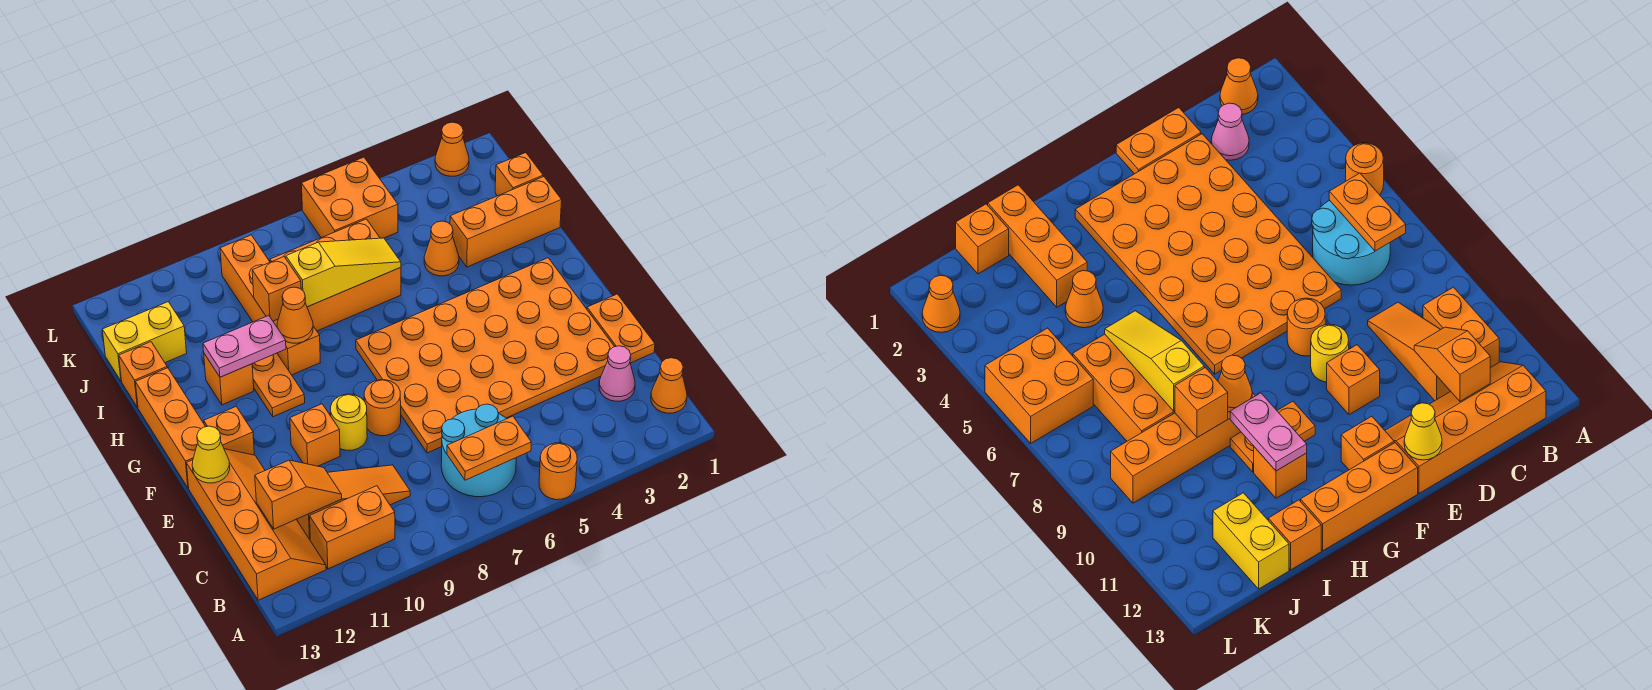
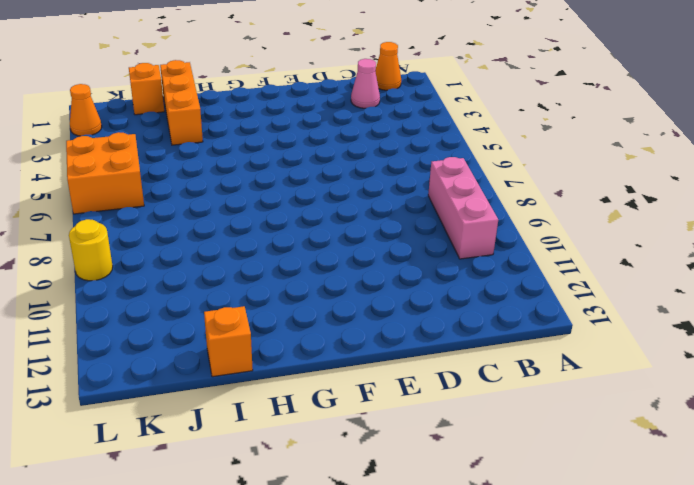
pink brick B8:B10 level 1 -> orange brick B10:B11 level 1
yellow round brick L9 level 1 -> yellow round brick E9 level 1
none -> orange round brick A5 level 1
none -> cyan round brick B6:C7 level 1
none -> orange slope B12:E13 level 1 top 13
none -> orange slope C9:C11 level 1 top 11

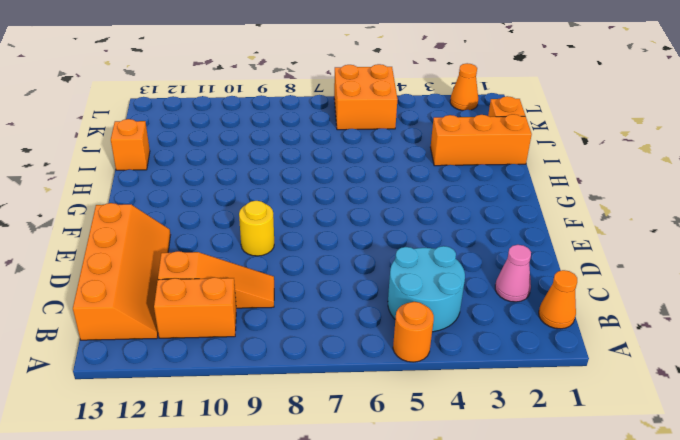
cyan round brick B4:C5 level 1 -> cyan round brick B6:C7 level 1
none -> orange plate D1:E1 level 1
none -> orange plate D2:G7 level 1
none -> orange round brick E8 level 1
none -> orange brick E10 level 1

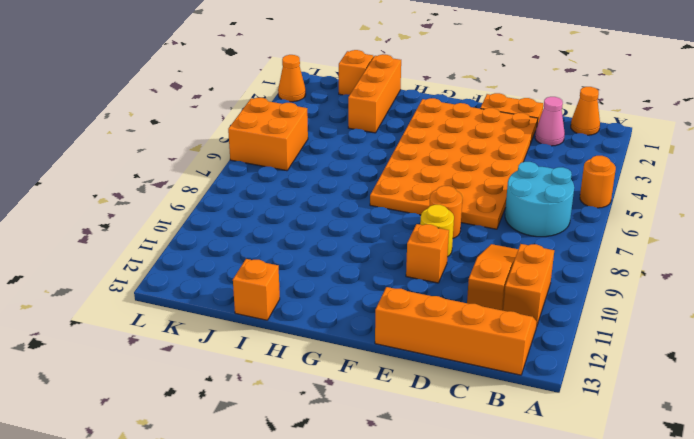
none -> orange brick F12 level 1
none -> orange brick F13:H13 level 1
none -> orange plate G10:H10 level 1
none -> orange brick H9:K9 level 1

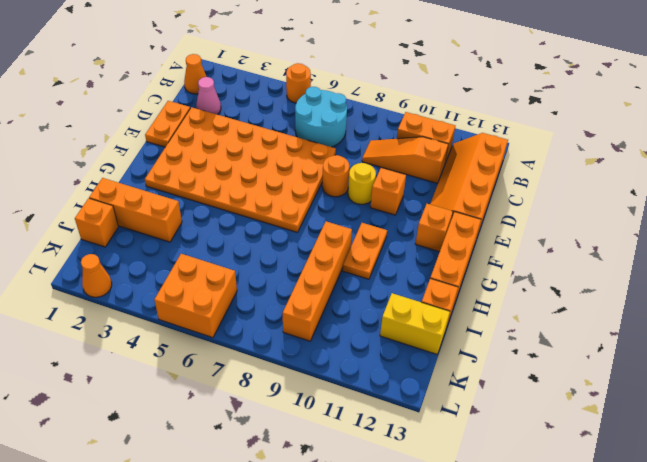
none -> orange brick H11 level 1
none -> orange cone I4 level 1
none -> orange brick I6:J8 level 1
none -> orange plate B6:B7 level 2

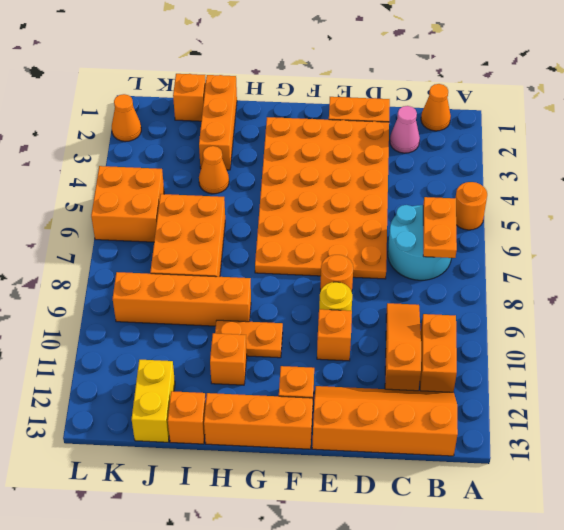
none -> orange slope C11:C12 level 2 top 12
none -> yellow cone E13 level 2
none -> orange cone H9 level 2
none -> pink plate H10:H11 level 2

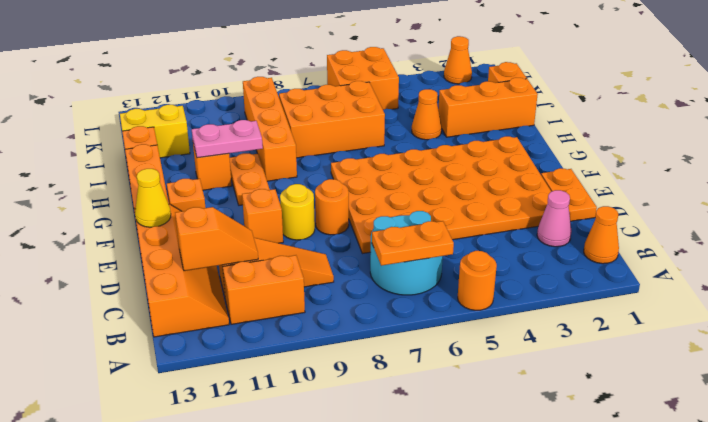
none -> orange cone H9 level 2
none -> yellow slope I6:I8 level 2 top 8
none -> orange brick I9 level 2

